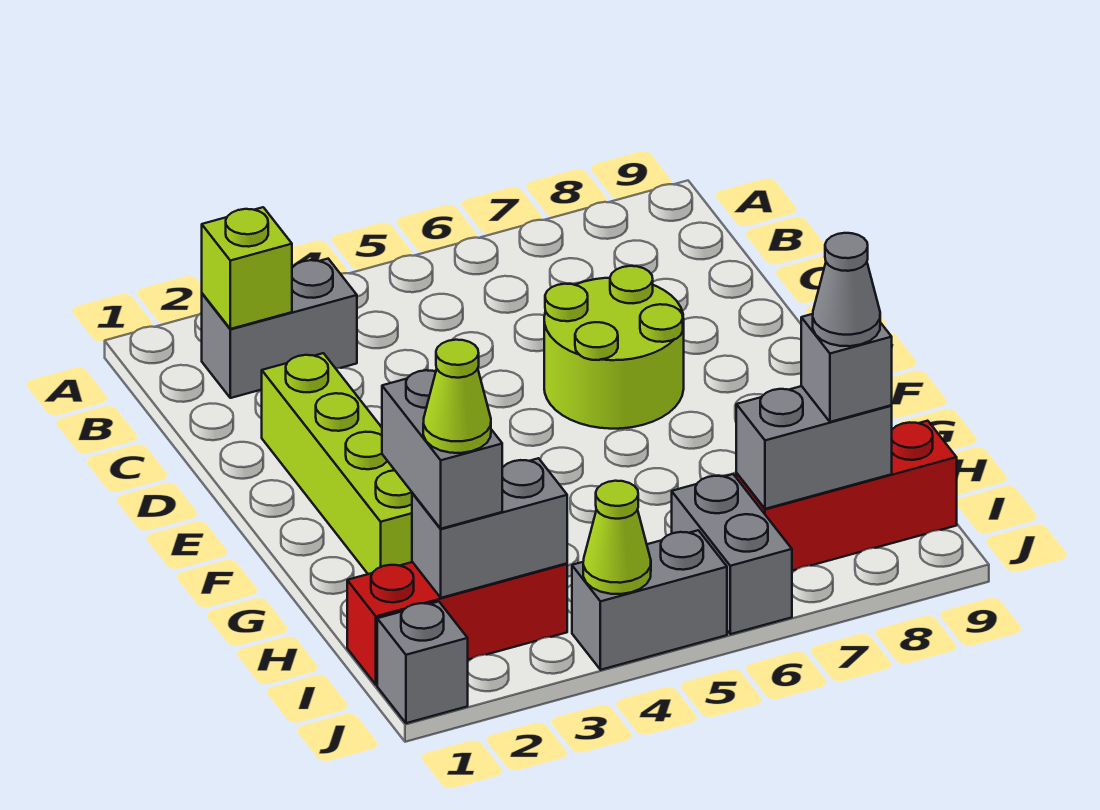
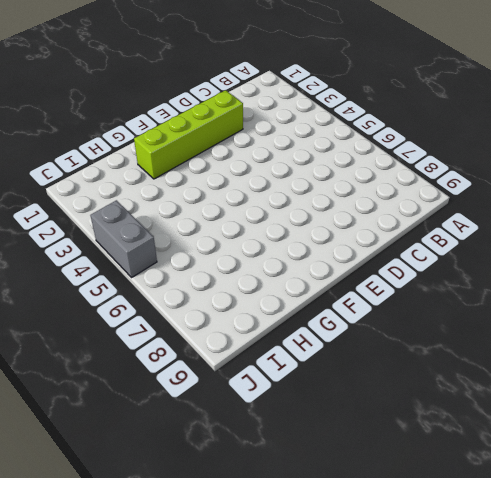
none -> grey brick B2:B3 level 1
none -> lime round brick D6:E7 level 1
none -> red brick I1:I3 level 1

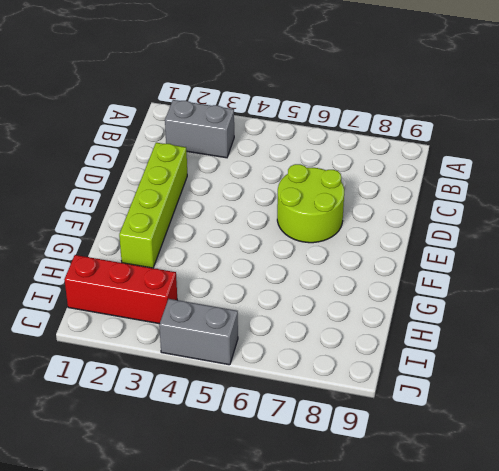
none -> grey brick I6:J6 level 1
none -> red brick I7:I9 level 1
none -> grey brick J1 level 1

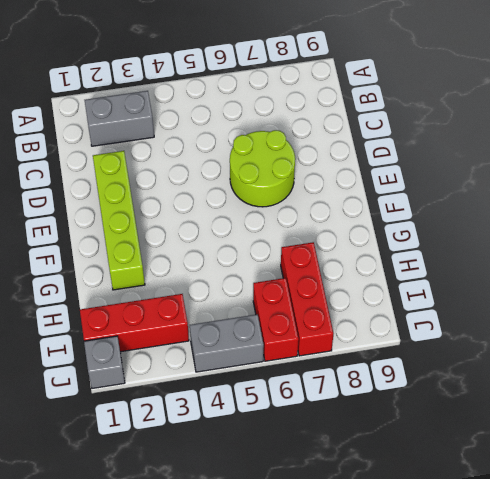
red brick H7:J7 level 1 -> red brick I7:I9 level 1
red brick I6:J6 level 1 -> grey brick I6:J6 level 1
none -> lime brick B2 level 2
none -> grey brick I2:I3 level 2
none -> grey brick I7:I8 level 2

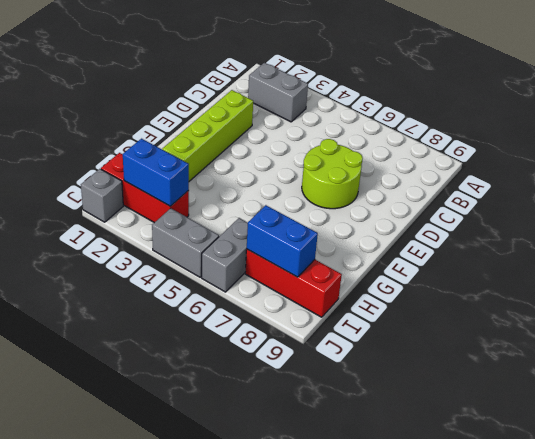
blue brick I2:I3 level 2 -> grey brick I2:I3 level 2
blue brick I7:I8 level 2 -> grey brick I7:I8 level 2
none -> lime brick B2 level 2
none -> lime cone J4 level 2
none -> grey brick H2:I2 level 3

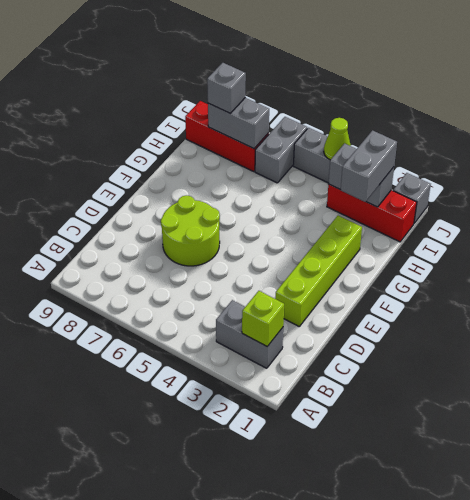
none -> lime cone I2 level 4
none -> grey cone I8 level 4

